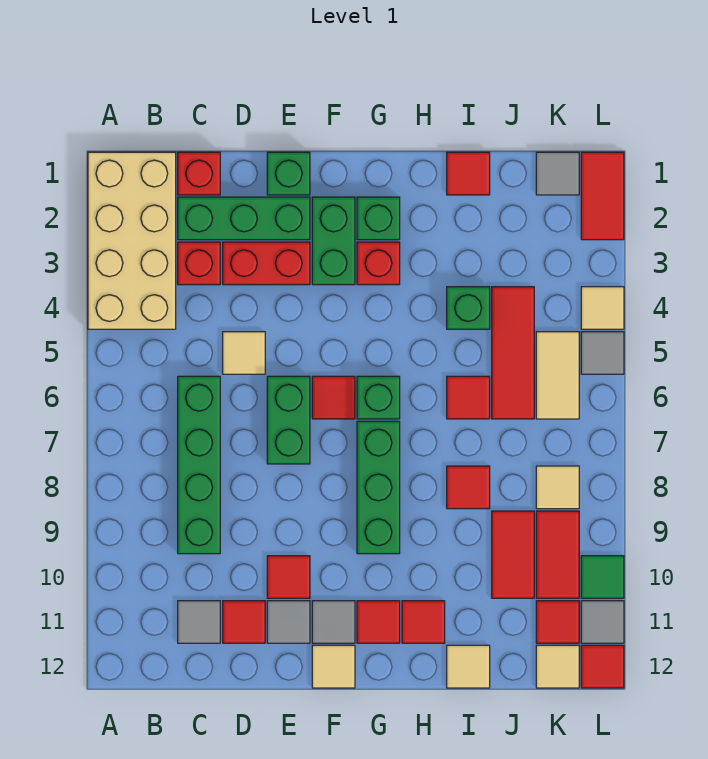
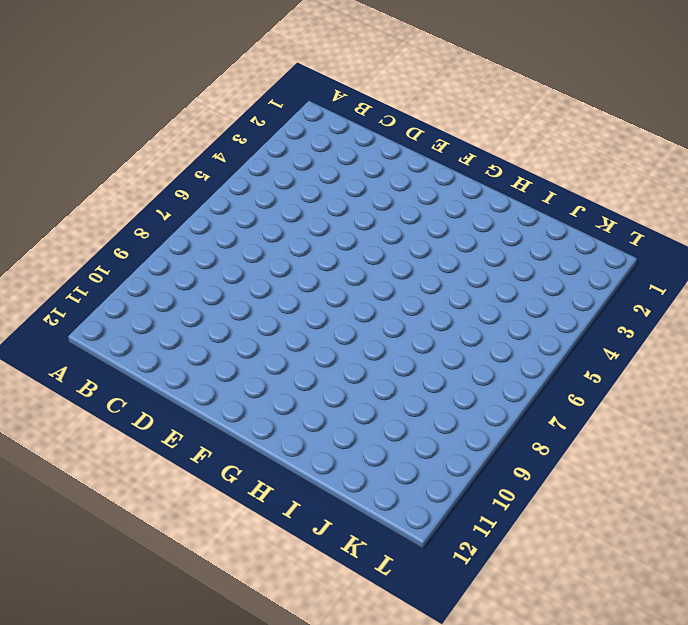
none -> tan brick A1:B4 level 1
none -> red brick C1 level 1
none -> green brick C2:E2 level 1
none -> red brick C3 level 1

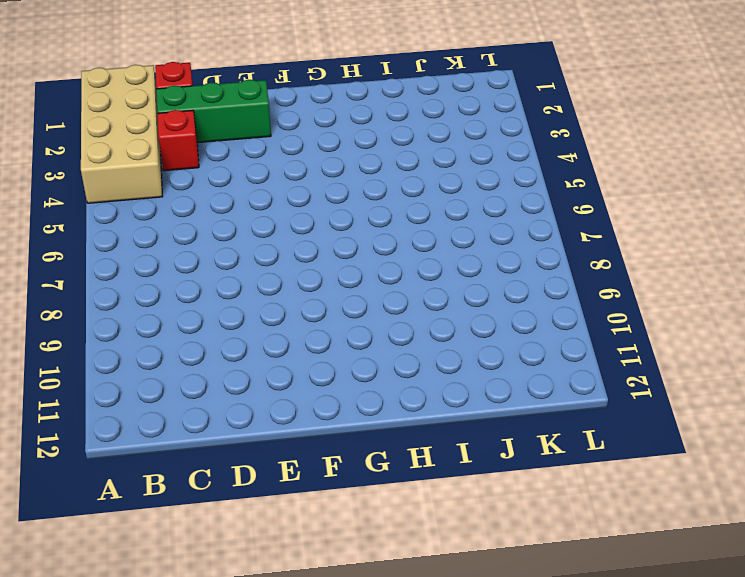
none -> green brick C6:C9 level 1
none -> grey tile C11 level 1
none -> red brick D3:E3 level 1
none -> tan tile D5 level 1

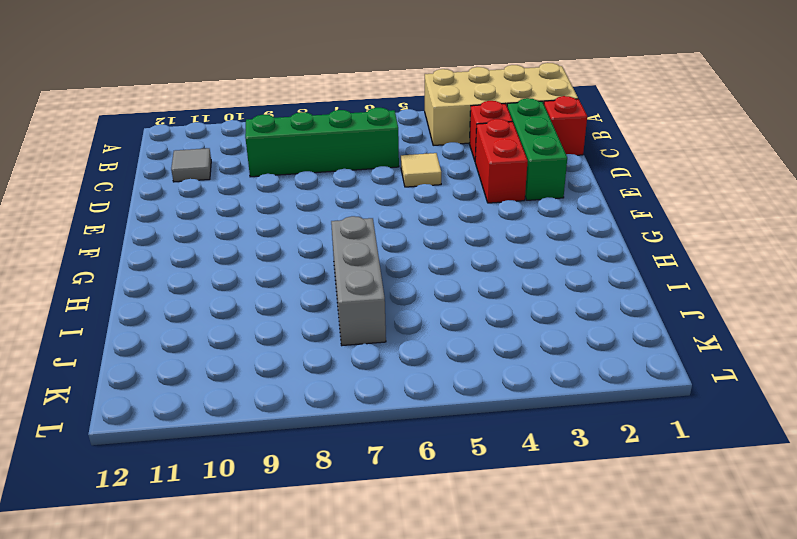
grey brick H7:J7 level 1 -> none
none -> red tile D11 level 1
none -> green brick E1 level 1
none -> green brick E6:E7 level 1
none -> red tile E10 level 1

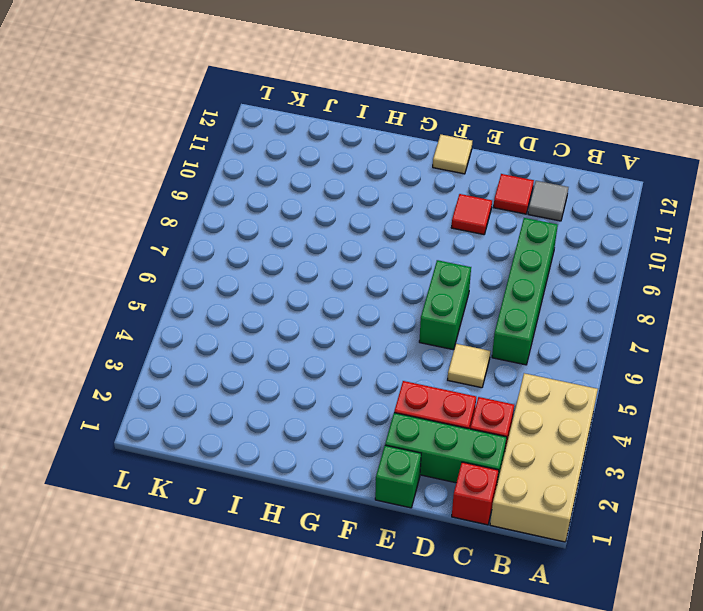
none -> grey tile E11 level 1
none -> green brick F2:F3 level 1
none -> red tile F6 level 1
none -> grey tile F11 level 1

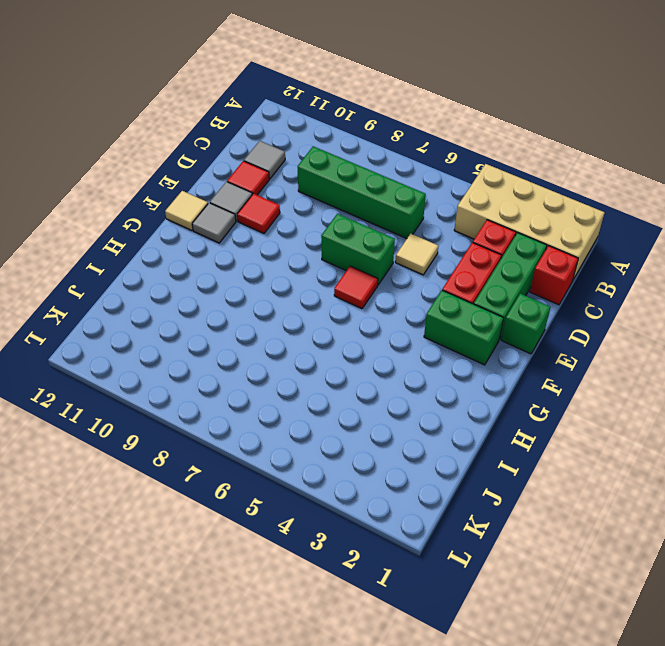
none -> green brick G2 level 1
none -> red brick G3 level 1
none -> green brick G6 level 1
none -> green brick G7:G9 level 1

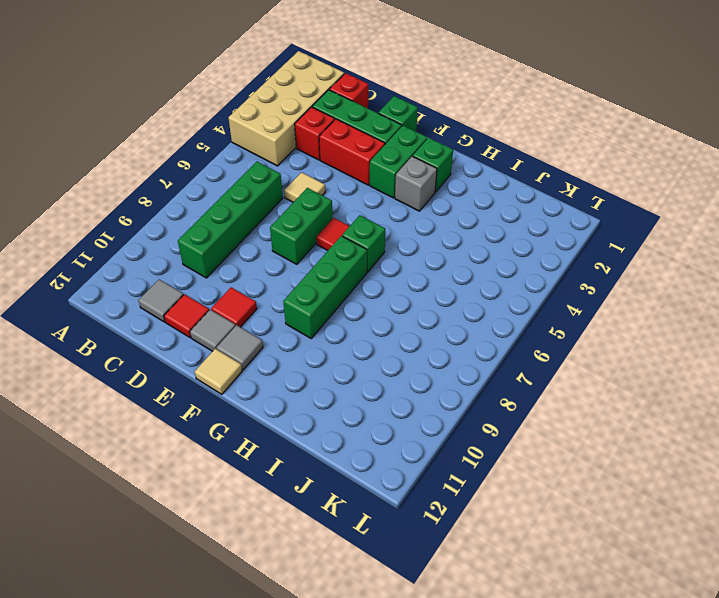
grey brick G3 level 1 -> red brick G3 level 1
none -> red tile G11 level 1
none -> red tile H11 level 1
none -> red tile I1 level 1
none -> green brick I4 level 1

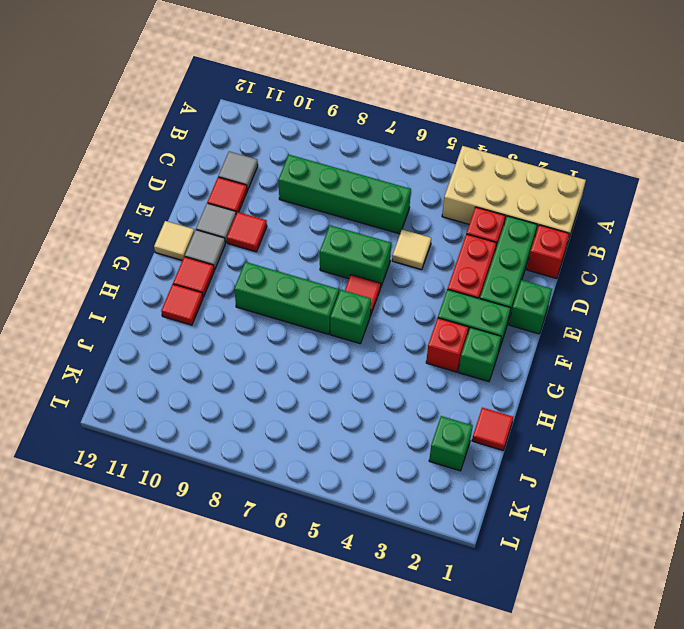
green brick J2 level 1 -> green brick I4 level 1
none -> red tile I6 level 1
none -> red tile I8 level 1
none -> tan tile I12 level 1
none -> red tile J4:J6 level 1

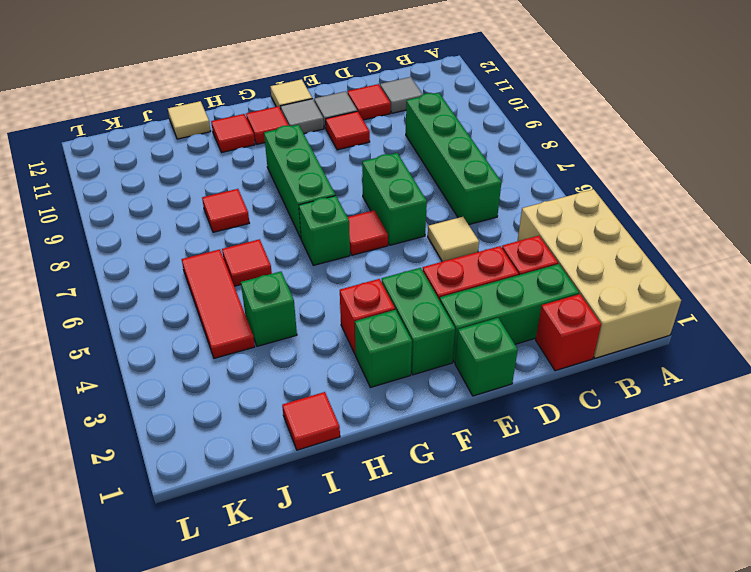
none -> red tile J9:J10 level 1
none -> grey tile K1 level 1
none -> tan tile K5:K6 level 1
none -> tan tile K8 level 1

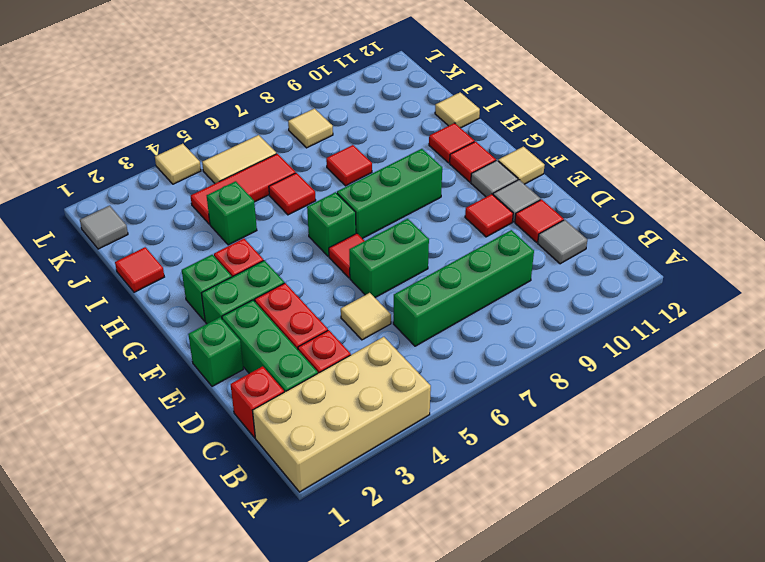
none -> red tile J9:J10 level 1
none -> red tile K9:K10 level 1
none -> red tile K11 level 1
none -> tan tile K12 level 1

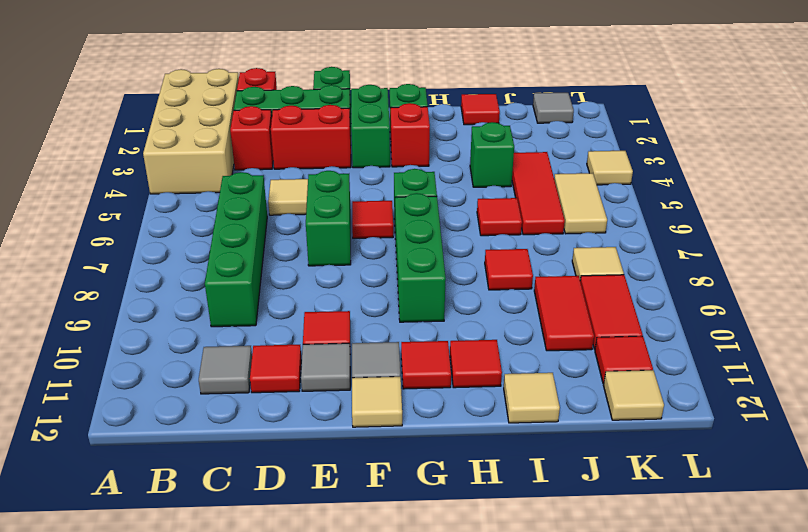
none -> red tile L1:L2 level 1
none -> grey tile L5 level 1
none -> green tile L10 level 1
none -> grey tile L11 level 1

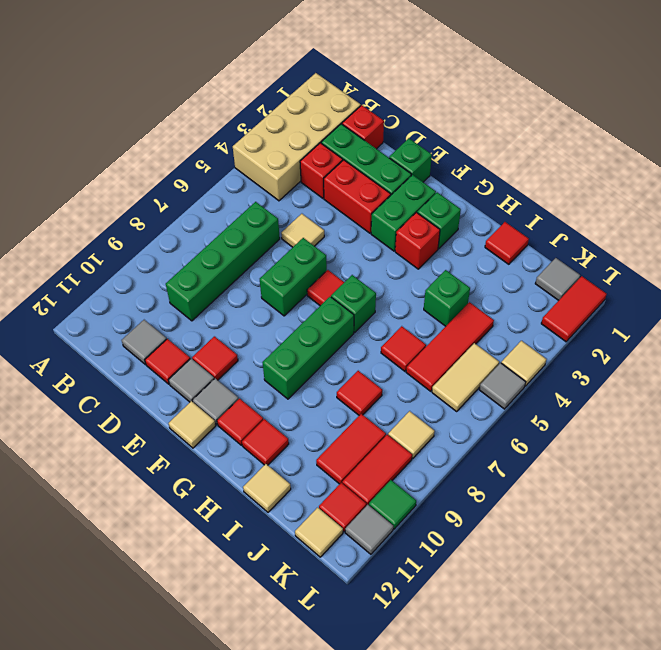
none -> red tile L12 level 1

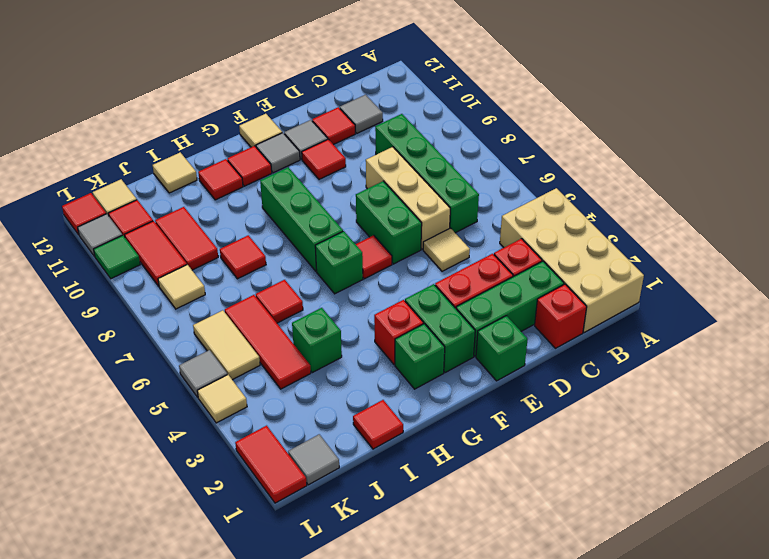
tan brick D6:D8 level 1 -> none

